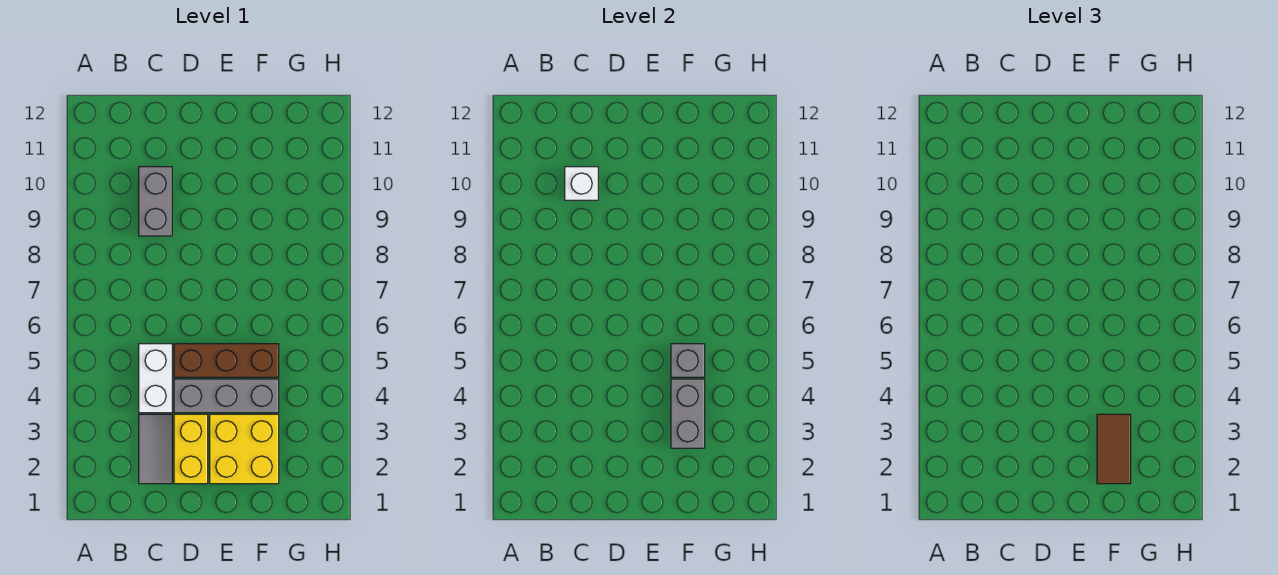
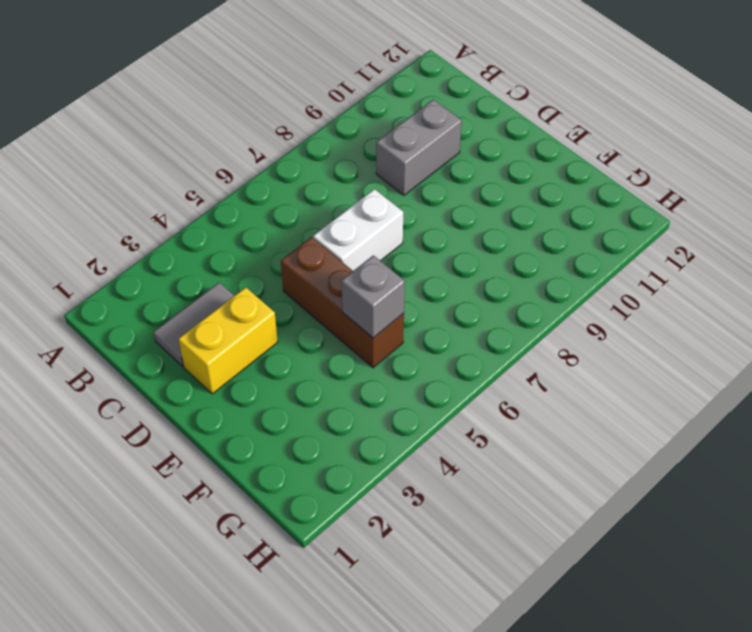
white brick D6:D7 level 1 -> white brick C4:C5 level 1
none -> grey brick D4:F4 level 1
none -> yellow brick E2:F3 level 1

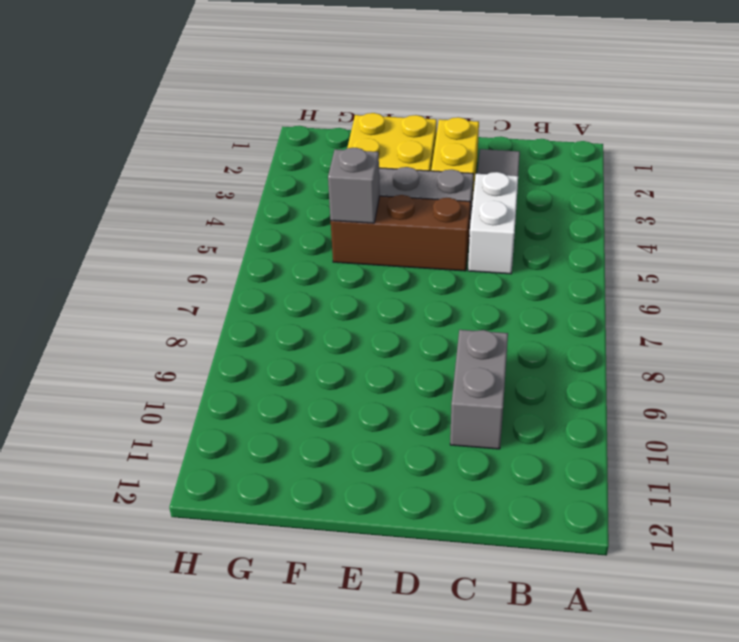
none -> white brick C10 level 2
none -> grey brick F3:F4 level 2

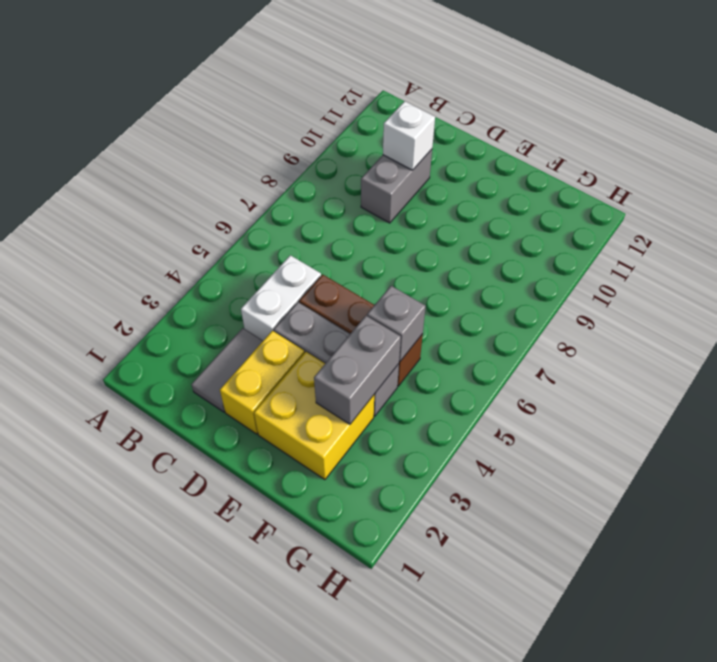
none -> brown tile F2:F3 level 3

